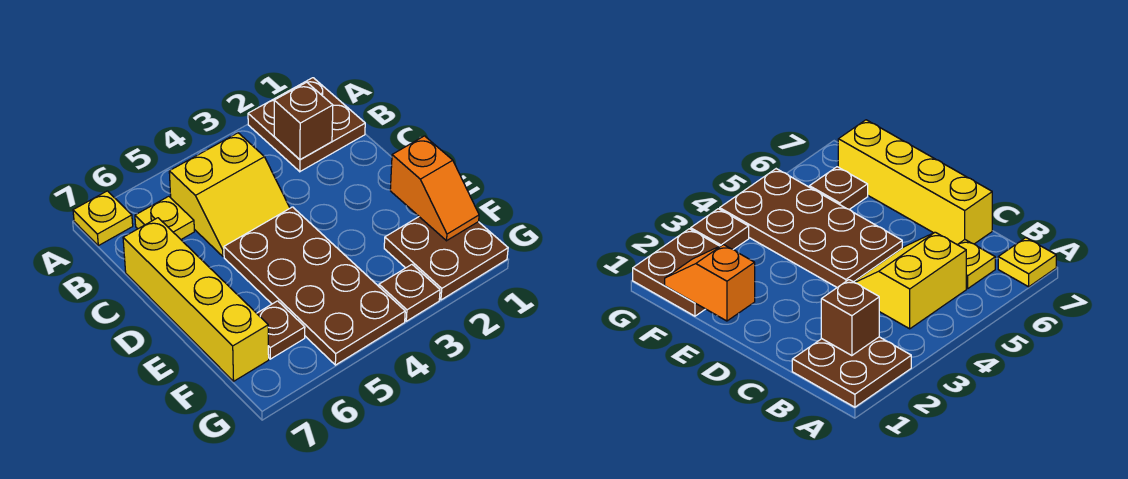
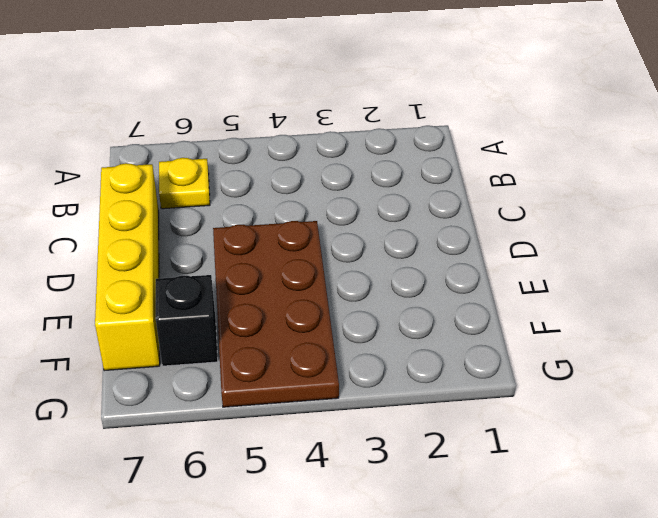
black brick F6 level 1 -> brown plate F6 level 1
none -> brown plate A1:B2 level 1
none -> yellow plate A7 level 1

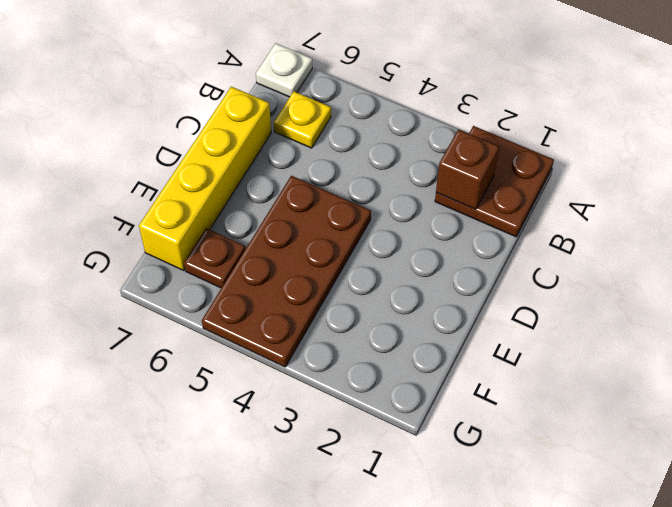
white plate A7 level 1 -> yellow plate A7 level 1
none -> yellow slope B4:C5 level 1 top B
none -> brown plate F1:G2 level 1

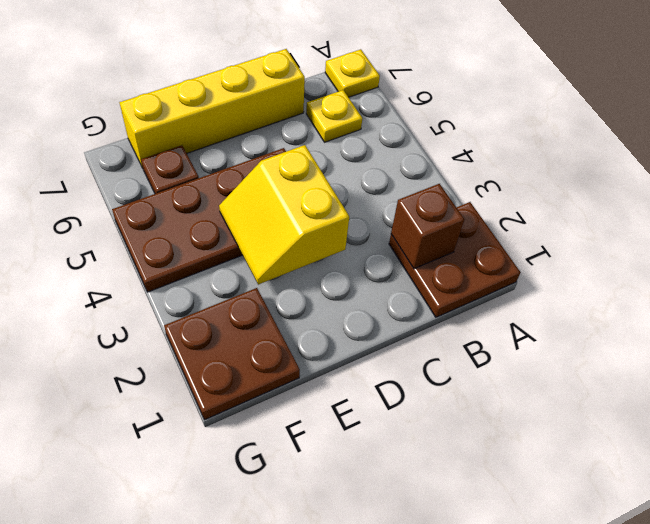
yellow slope D3:E4 level 2 top D -> yellow slope B4:C5 level 1 top B
none -> brown plate G3 level 1
none -> orange slope E1:F1 level 2 top E

